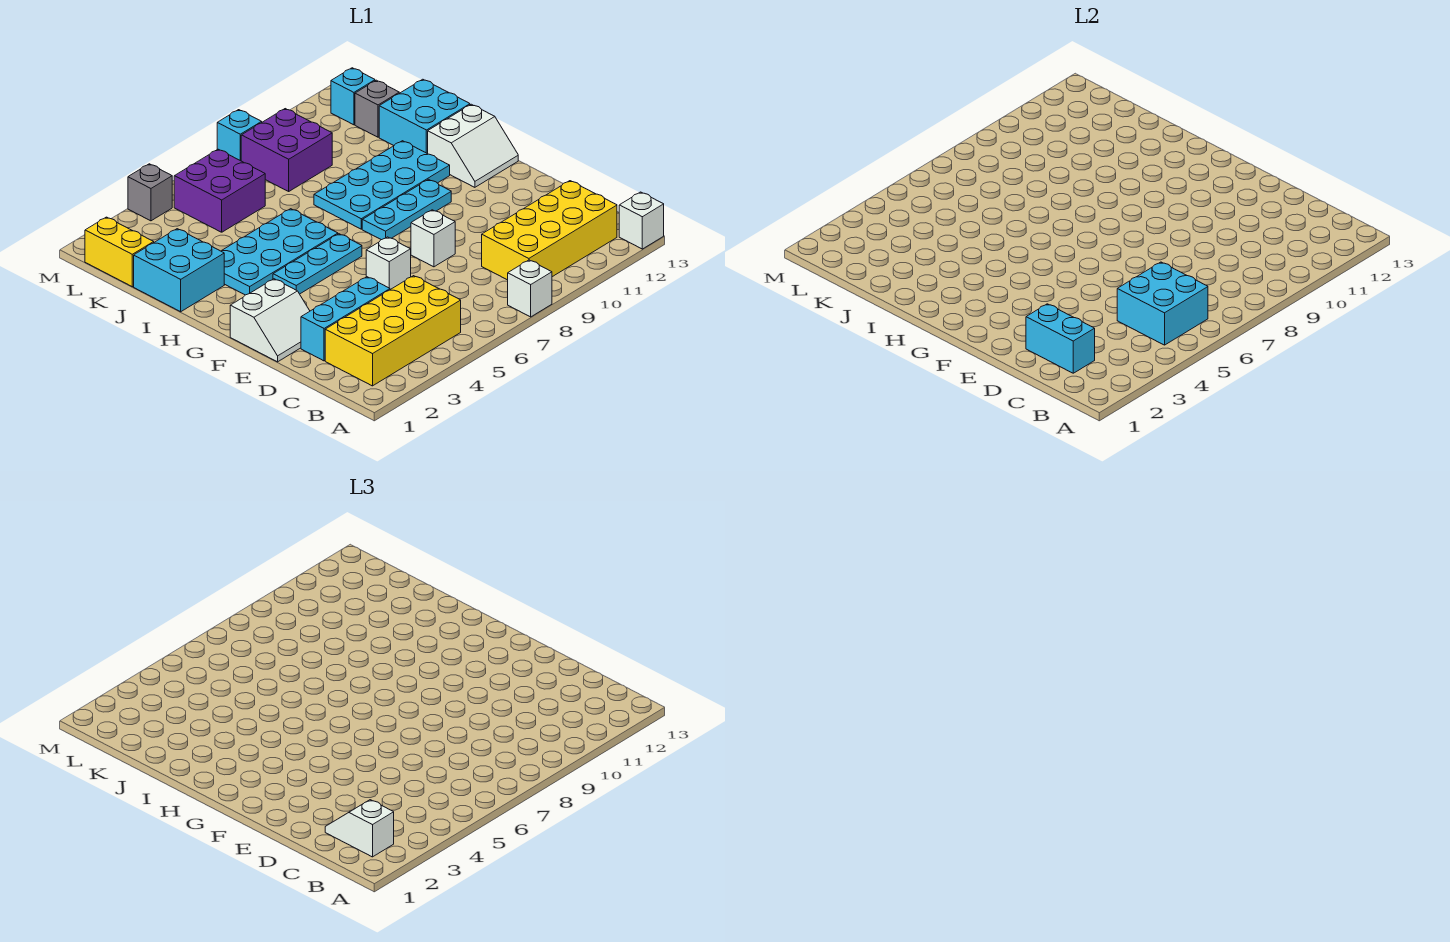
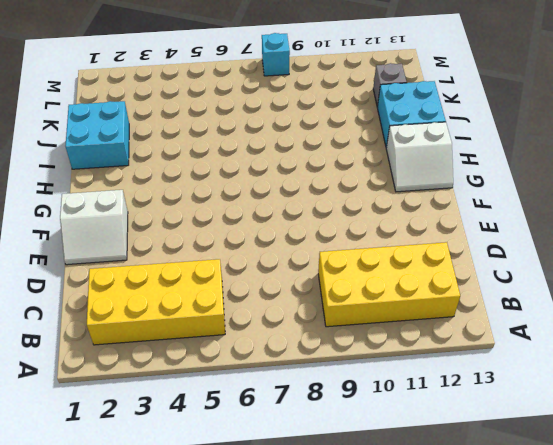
none -> white brick A8 level 1
none -> white brick A13 level 1
none -> cyan brick D2:D4 level 1

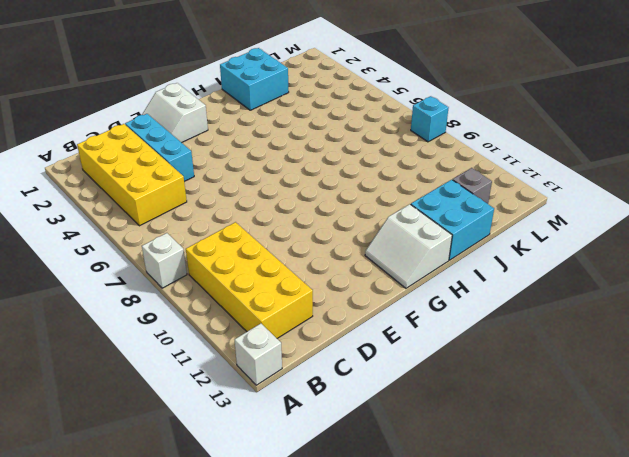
none -> white brick E6 level 1
none -> white brick E8 level 1
none -> cyan plate G4:G6 level 1

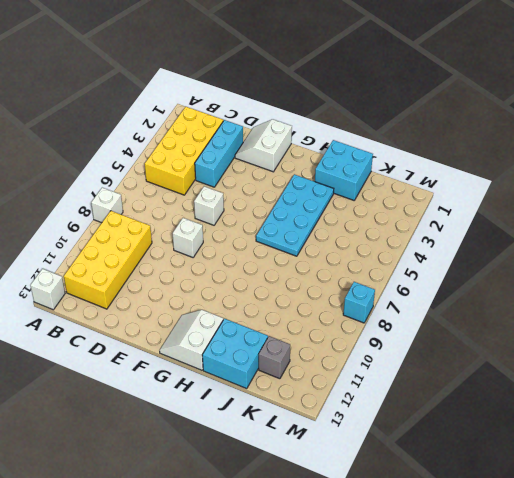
none -> cyan plate G4:G6 level 1
none -> cyan plate G8:G10 level 1
none -> cyan plate H8:I11 level 1

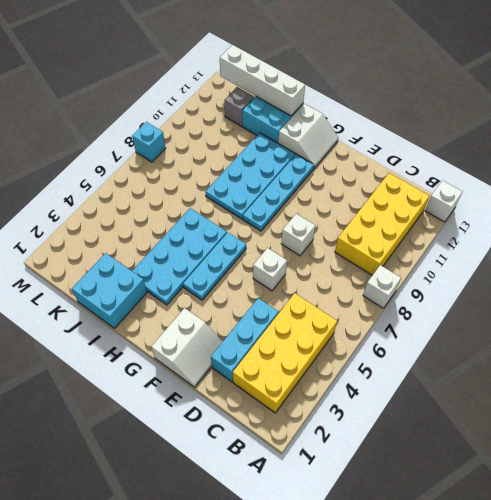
cyan plate G8:G11 level 1 -> cyan plate G8:G10 level 1
white brick I13:L13 level 2 -> none
none -> yellow brick K1:L1 level 1
none -> purple brick K5:L6 level 1
none -> purple brick K8:L9 level 1

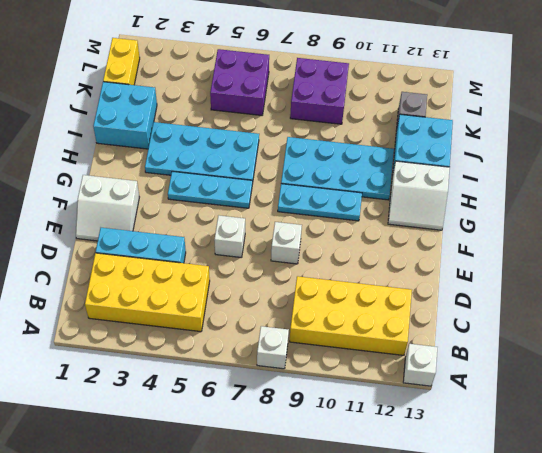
none -> cyan brick L12 level 1
none -> grey brick M4 level 1
none -> cyan brick M8 level 1

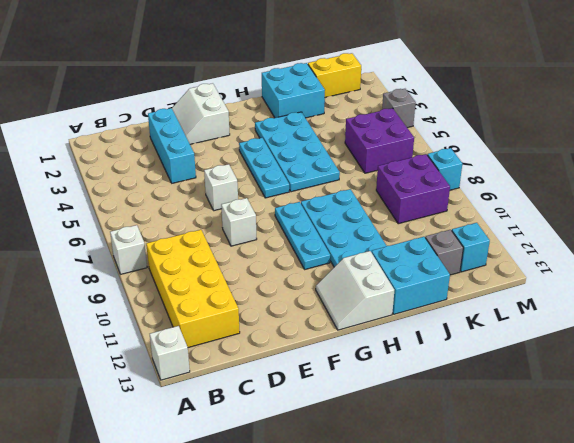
none -> yellow brick B2:C5 level 1
none -> cyan brick B5:C6 level 2
none -> cyan brick C2:D2 level 2

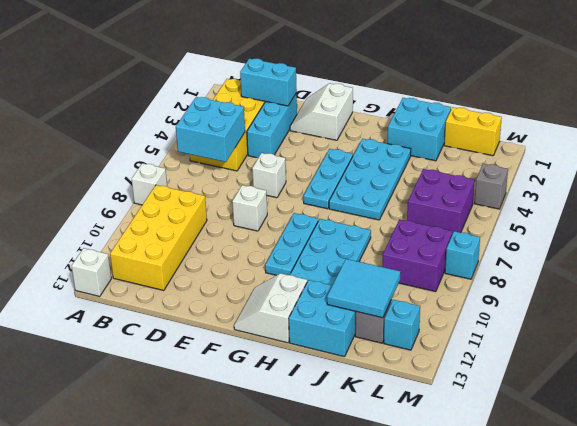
cyan tile J11:K12 level 2 -> none
none -> white slope B2:C2 level 3 top B

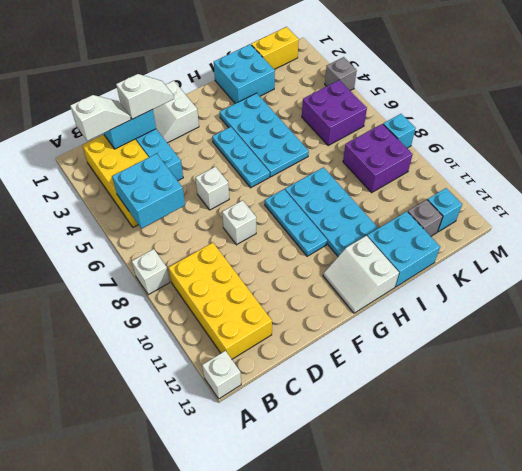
white slope D2:E2 level 3 top D -> none

